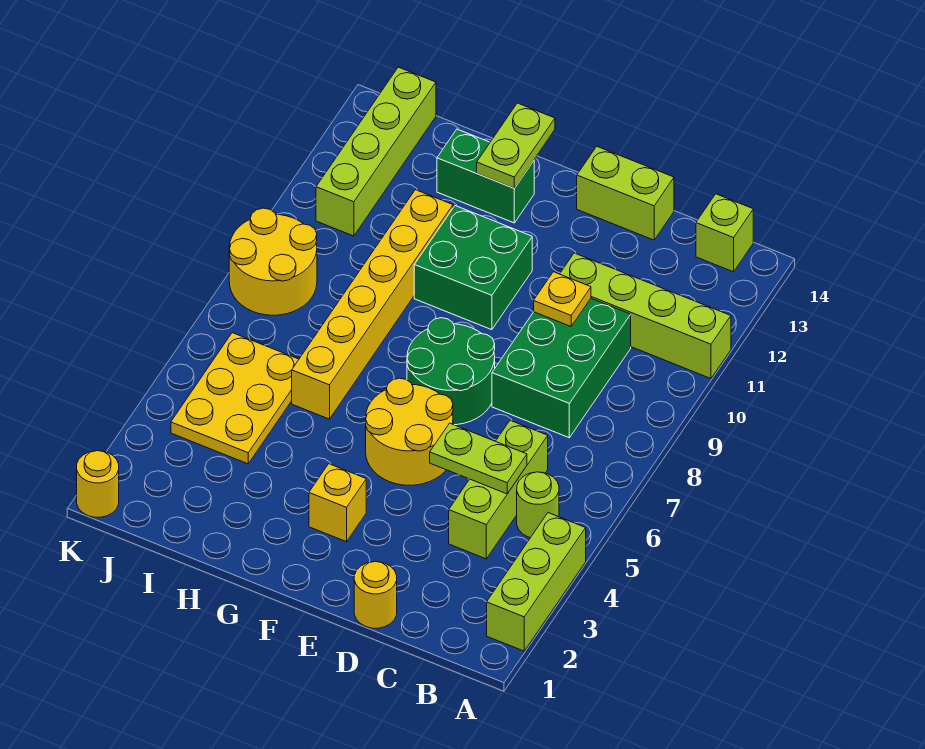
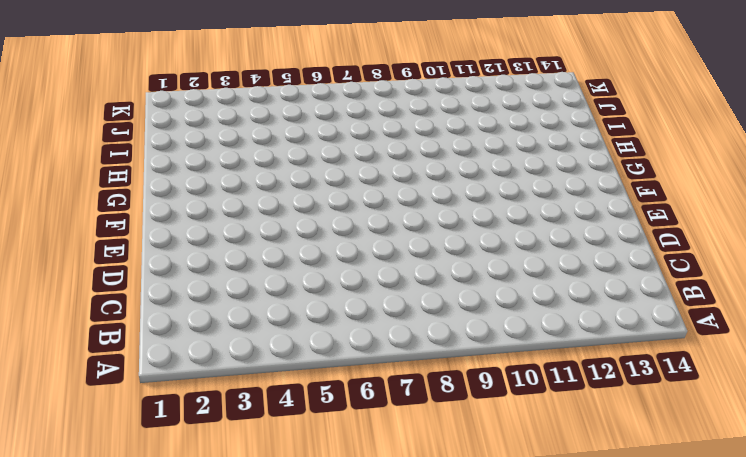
none -> lime brick A2:A4 level 1
none -> lime brick A11:D11 level 1
none -> lime round brick B5 level 1

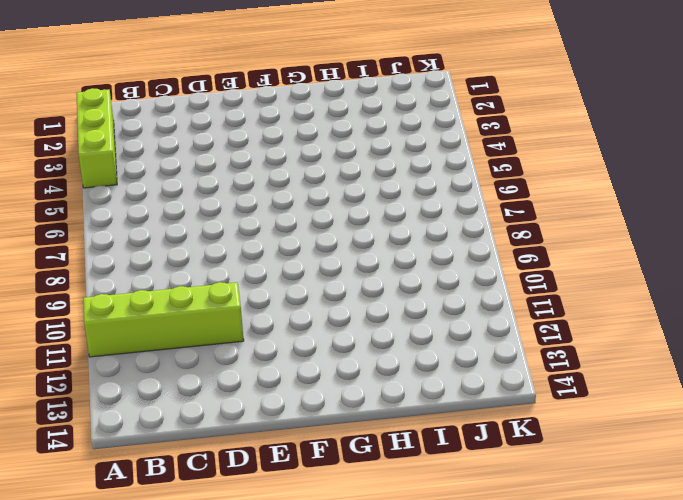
none -> lime round brick B5 level 1
none -> lime brick B14 level 1
none -> lime brick C4:C6 level 1

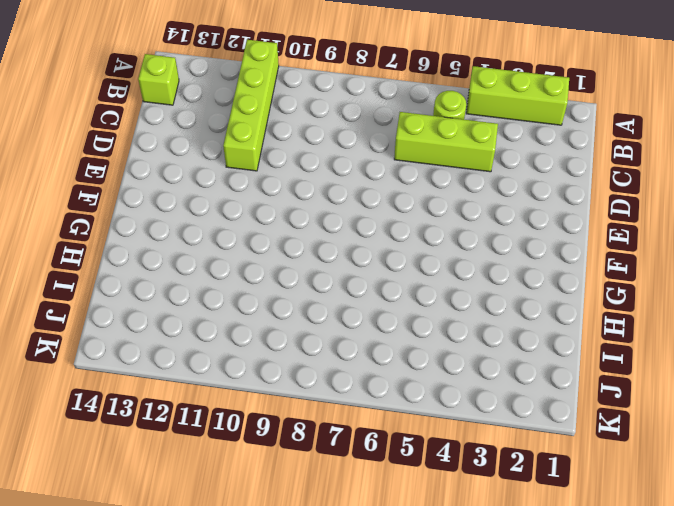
none -> green brick C8:D10 level 1
none -> yellow round brick D1 level 1
none -> lime brick D14:E14 level 1

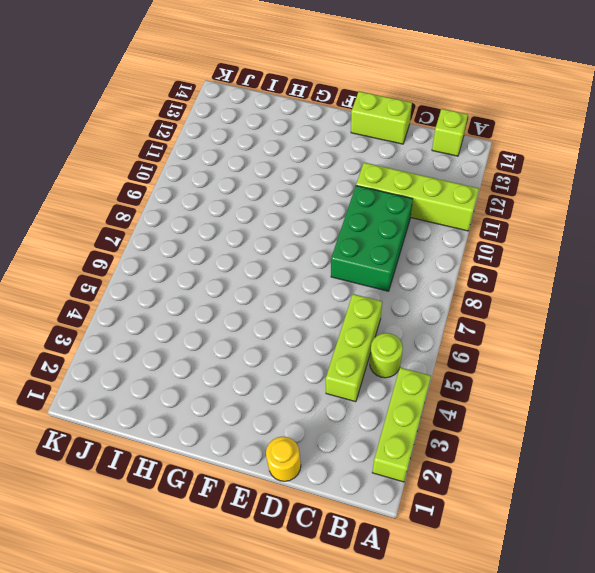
none -> yellow round brick E5:F6 level 1
none -> green round brick E7:F8 level 1
none -> yellow brick F3 level 1

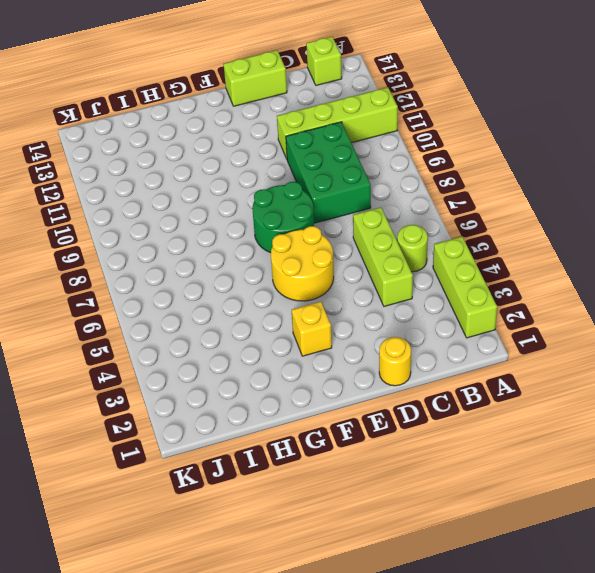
none -> green brick F10:G11 level 1
none -> green brick G13:H13 level 1
none -> yellow brick H6:H11 level 1

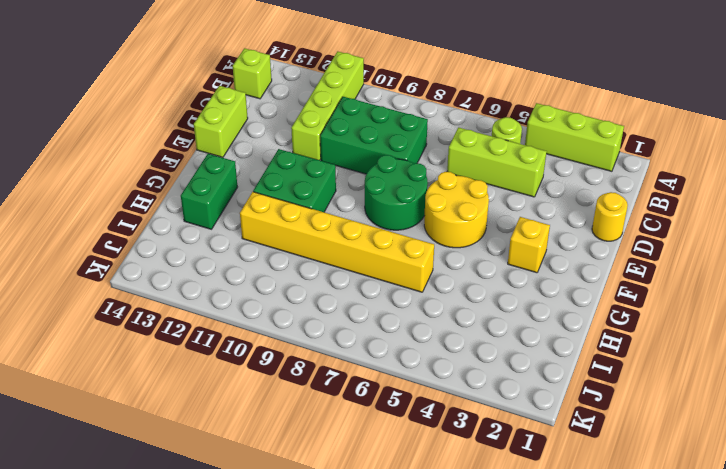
none -> yellow plate I4:J6 level 1
none -> yellow round brick J8:K9 level 1
none -> lime brick J11:J14 level 1

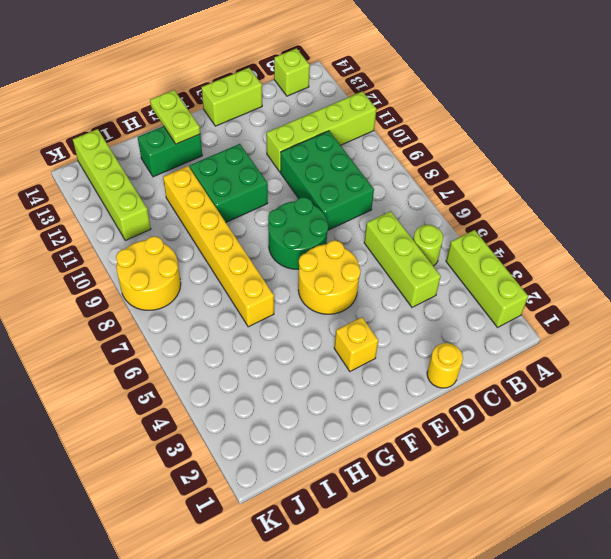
none -> yellow plate I4:J6 level 1
none -> yellow round brick K1 level 1
none -> lime plate C5:D5 level 2

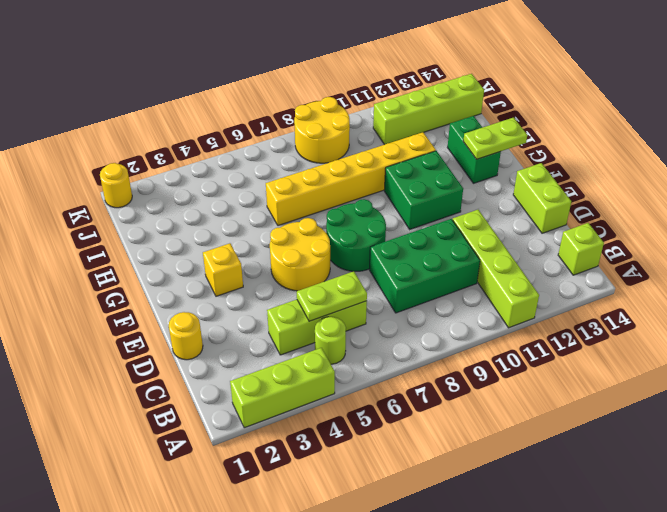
lime plate C5:C6 level 2 -> lime plate C5:D5 level 2
none -> yellow plate I4:J6 level 1
none -> yellow plate D10 level 2

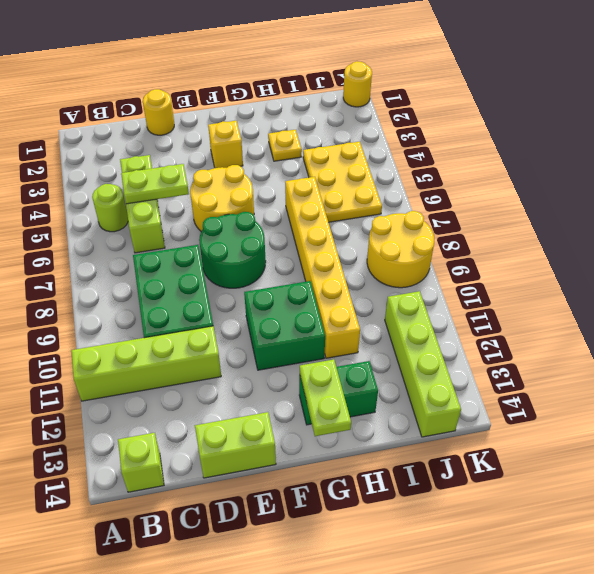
yellow plate H3 level 1 -> yellow plate D10 level 2
none -> lime brick A2:A4 level 1

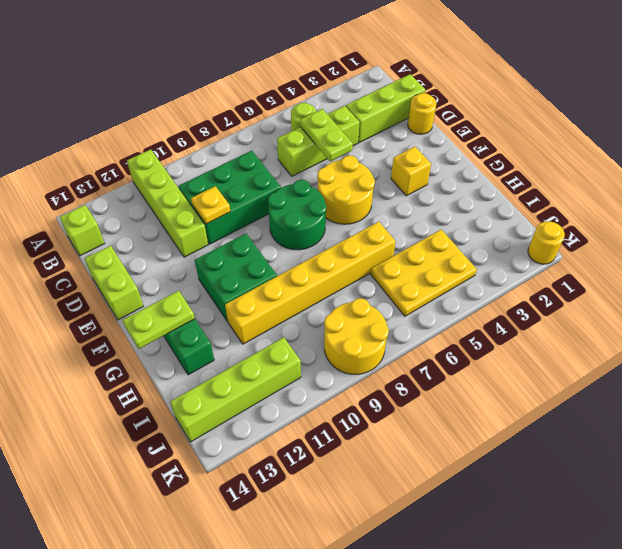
lime brick C1:C3 level 1 -> lime brick A2:A4 level 1

